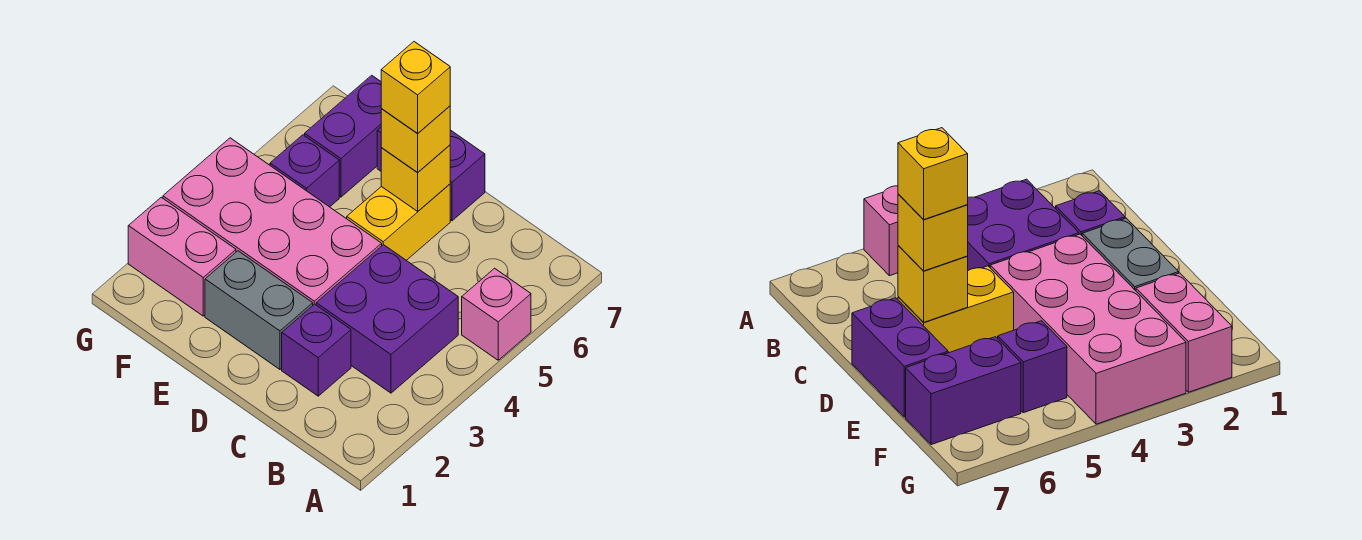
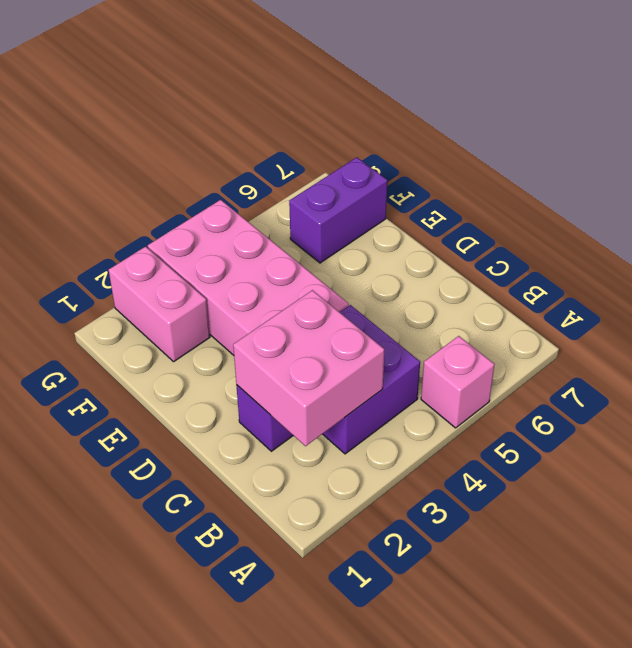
pink brick B2:C3 level 2 -> none
none -> grey brick D2:E2 level 1
none -> yellow brick D5:D6 level 1
none -> purple brick D7:E7 level 1

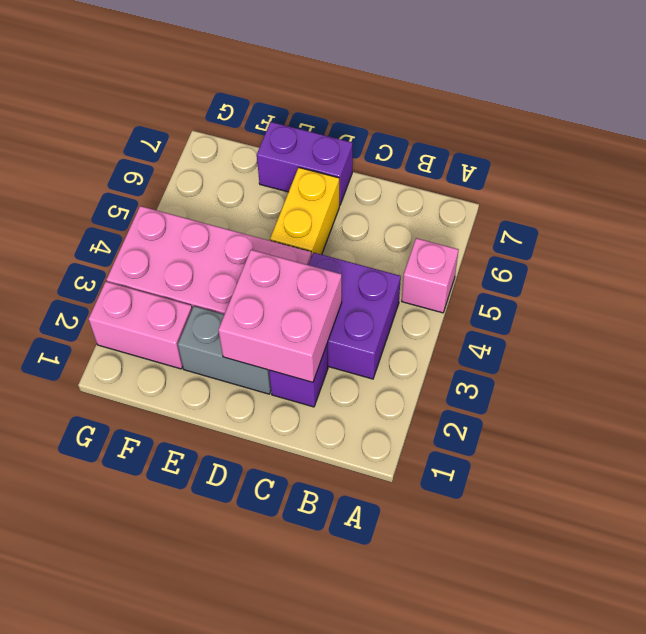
pink brick C2:D3 level 2 -> none
none -> purple brick F5 level 1
none -> purple brick F6:F7 level 1
none -> yellow brick D6 level 2

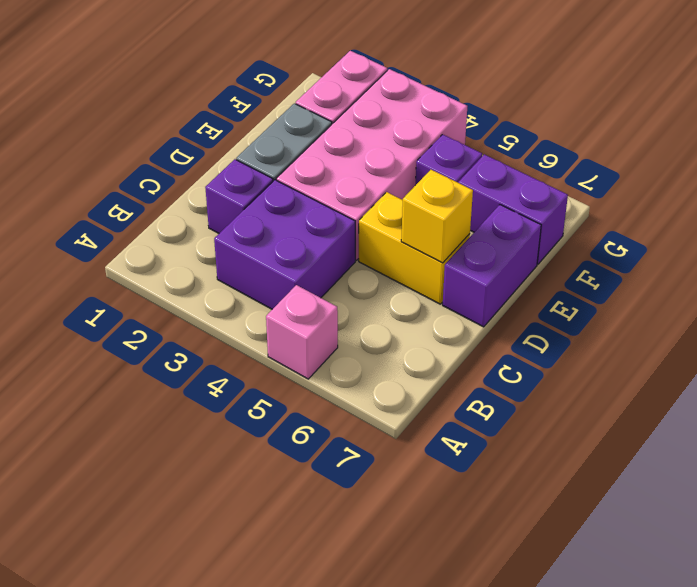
none -> yellow brick D6 level 3
none -> yellow brick D6 level 4

